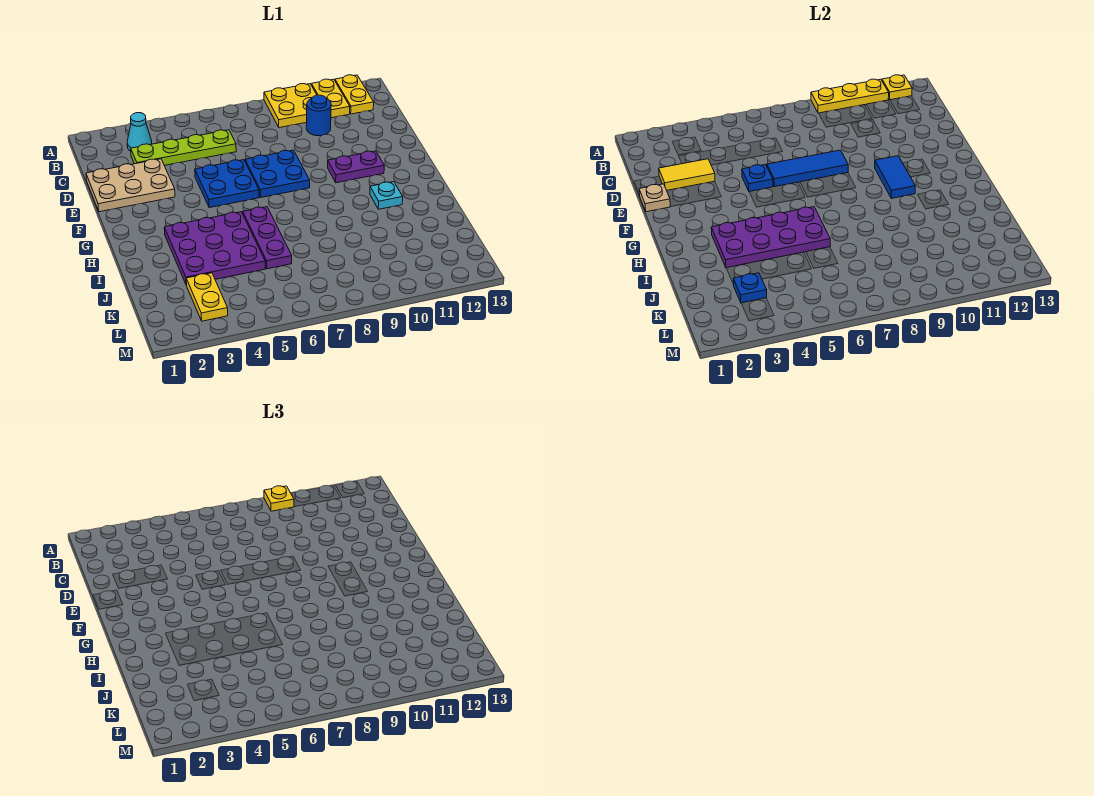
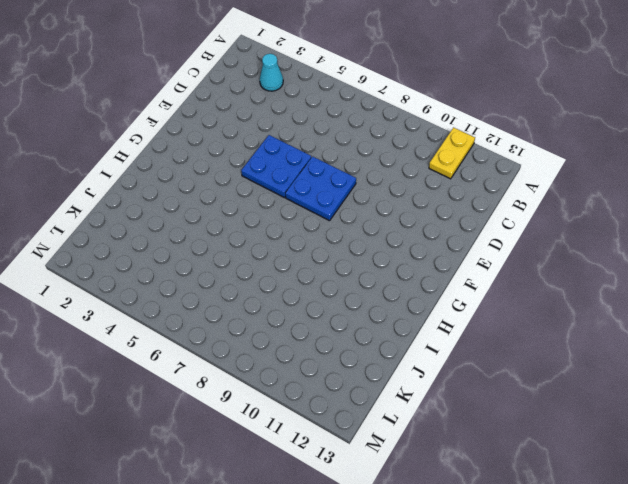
none -> yellow plate A9:B10 level 1
none -> yellow plate A12:B12 level 1
none -> lime plate C3:C6 level 1

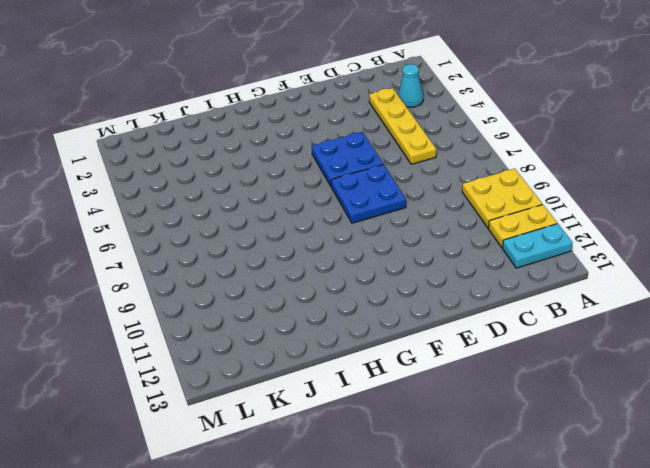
cyan plate A12:B12 level 1 -> yellow plate A12:B12 level 1
yellow plate C3:C6 level 1 -> lime plate C3:C6 level 1
none -> blue round brick C10 level 1
none -> tan plate D1:E3 level 1
none -> purple plate F10:F11 level 1

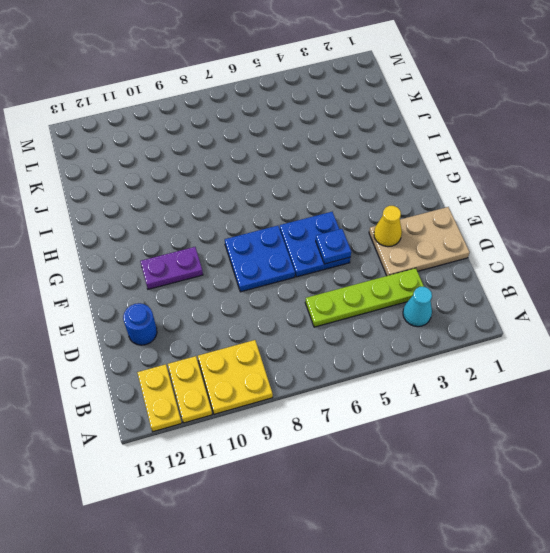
blue round brick D12 level 1 -> blue round brick C10 level 1
yellow cone E3 level 2 -> none
none -> purple plate H3:J5 level 1
none -> purple plate H6:J6 level 1
none -> cyan plate H11 level 1

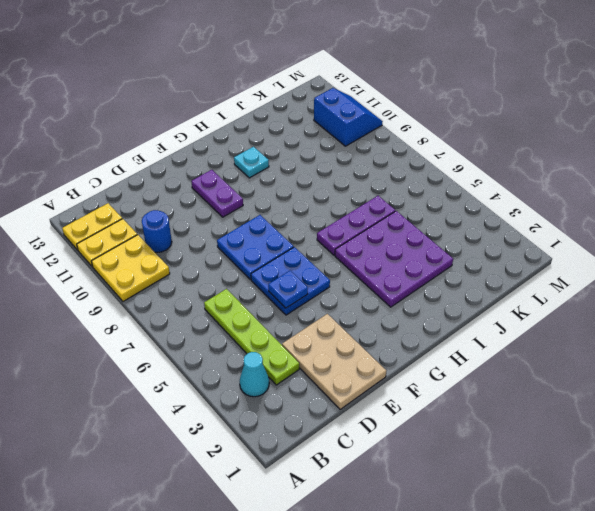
blue slope L10:M11 level 1 top L -> none
none -> yellow plate K3:L3 level 1
none -> yellow plate A9:A11 level 2
none -> yellow plate A12 level 2

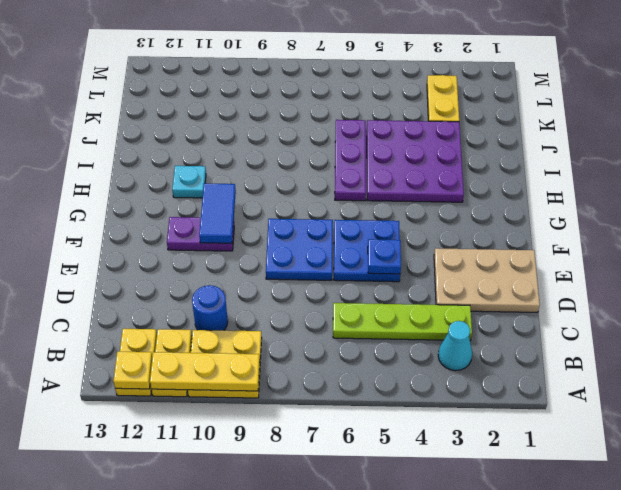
none -> yellow tile D2:D3 level 2
none -> tan plate E1 level 2
none -> blue tile E6:E8 level 2

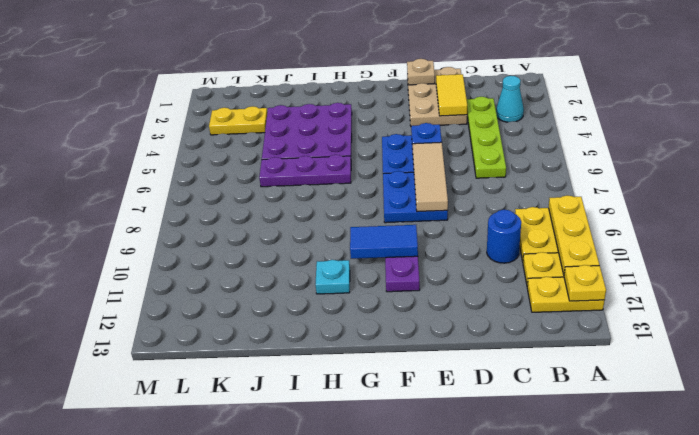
tan tile E6:E8 level 2 -> blue tile E6:E8 level 2
none -> purple plate H3:I6 level 2
none -> blue plate K3 level 2
none -> yellow plate A9 level 3

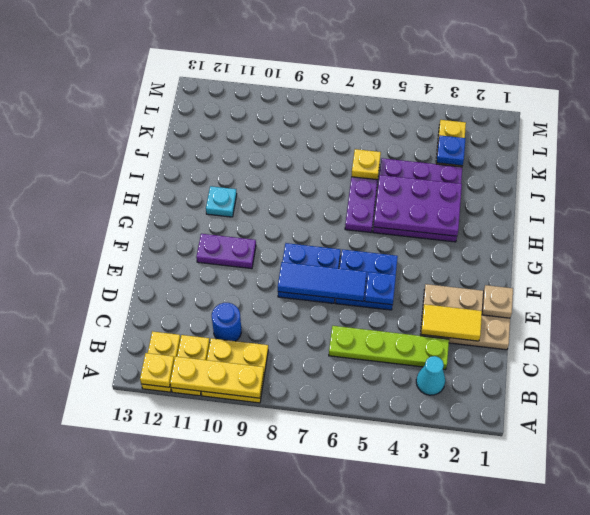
purple plate H3:I5 level 2 -> purple plate H3:I6 level 2
yellow plate J6 level 2 -> yellow plate A9 level 3
none -> blue tile F10:G10 level 2

